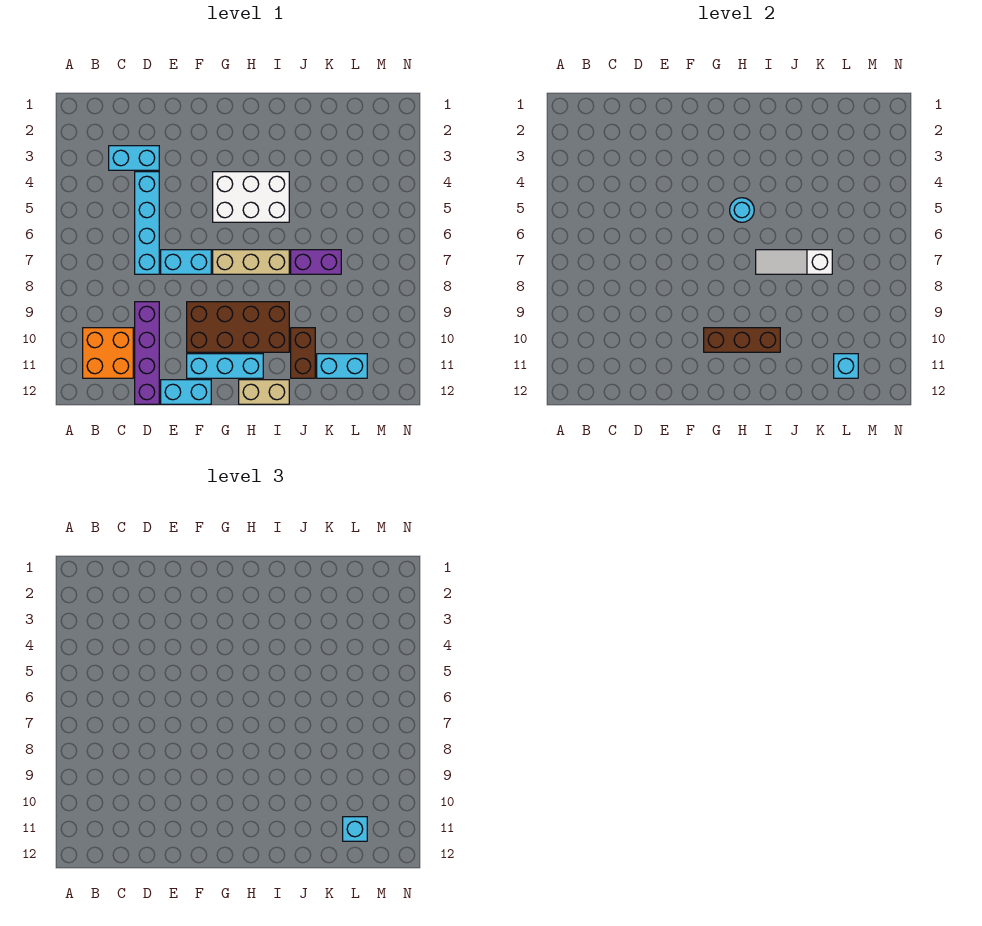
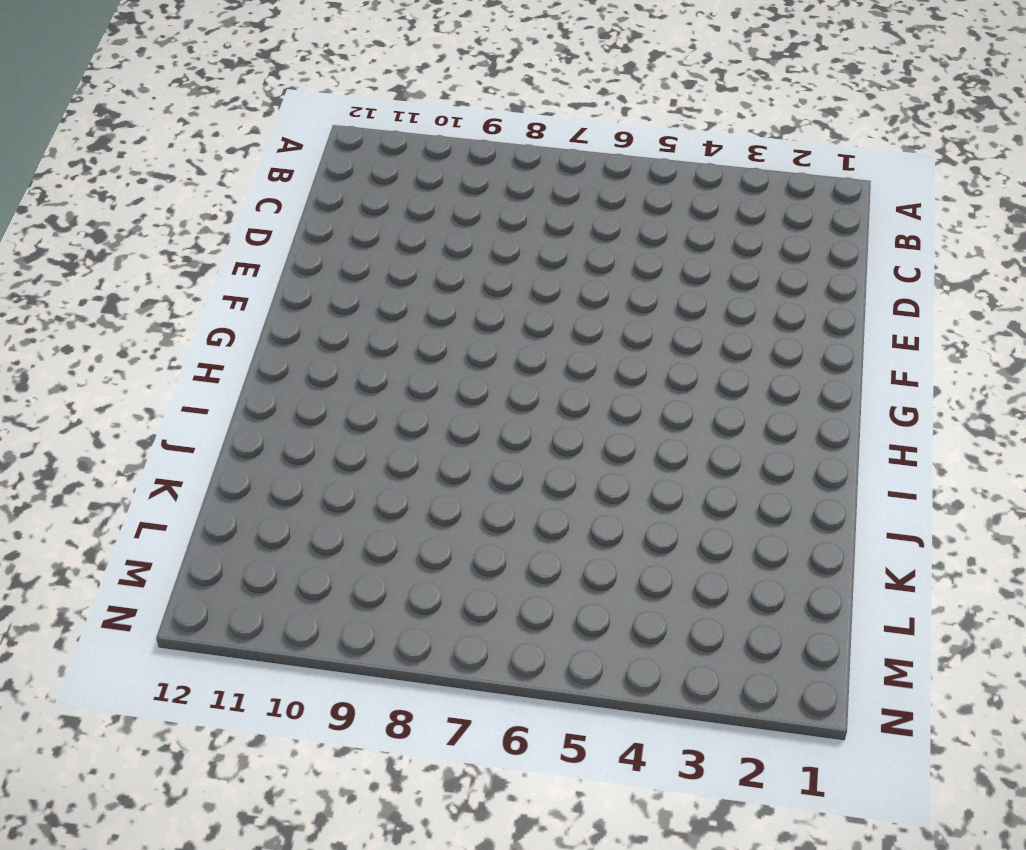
none -> orange brick B10:C11 level 1
none -> cyan brick C3:D3 level 1
none -> cyan brick D4:D7 level 1

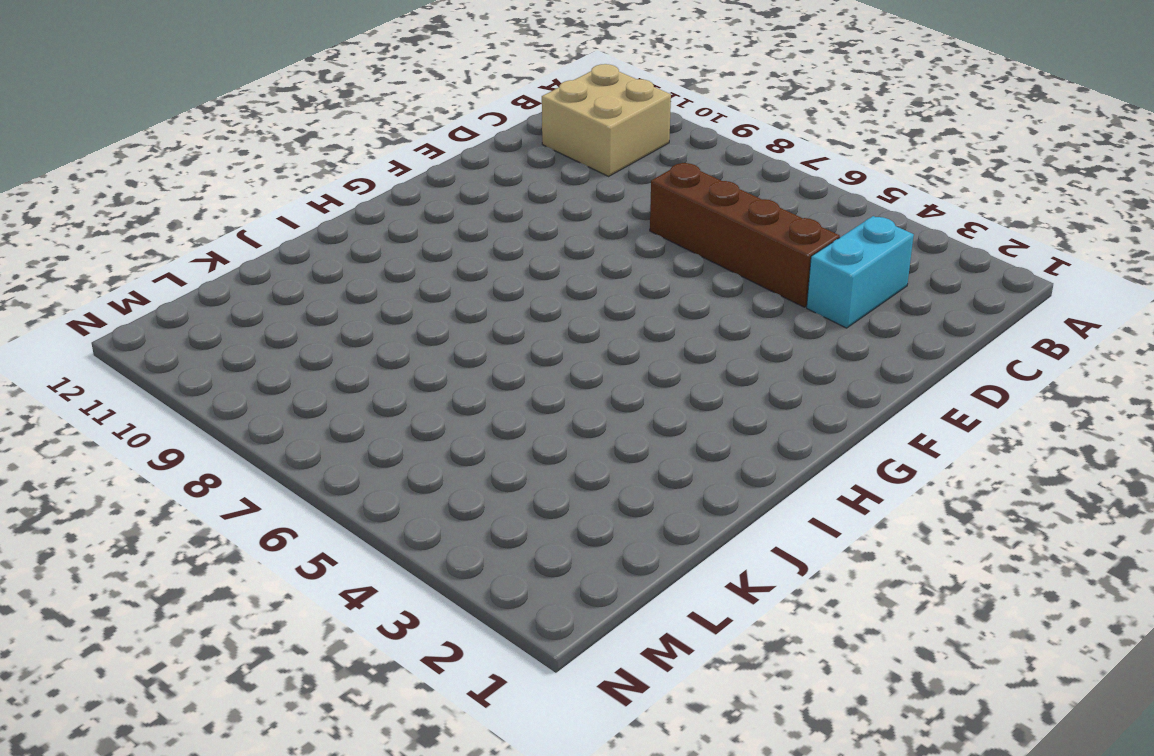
tan brick B10:C11 level 1 -> orange brick B10:C11 level 1
brown brick D4:D7 level 1 -> cyan brick D4:D7 level 1
none -> purple brick D9:D12 level 1
none -> cyan brick E7:F7 level 1
none -> cyan brick E12:F12 level 1

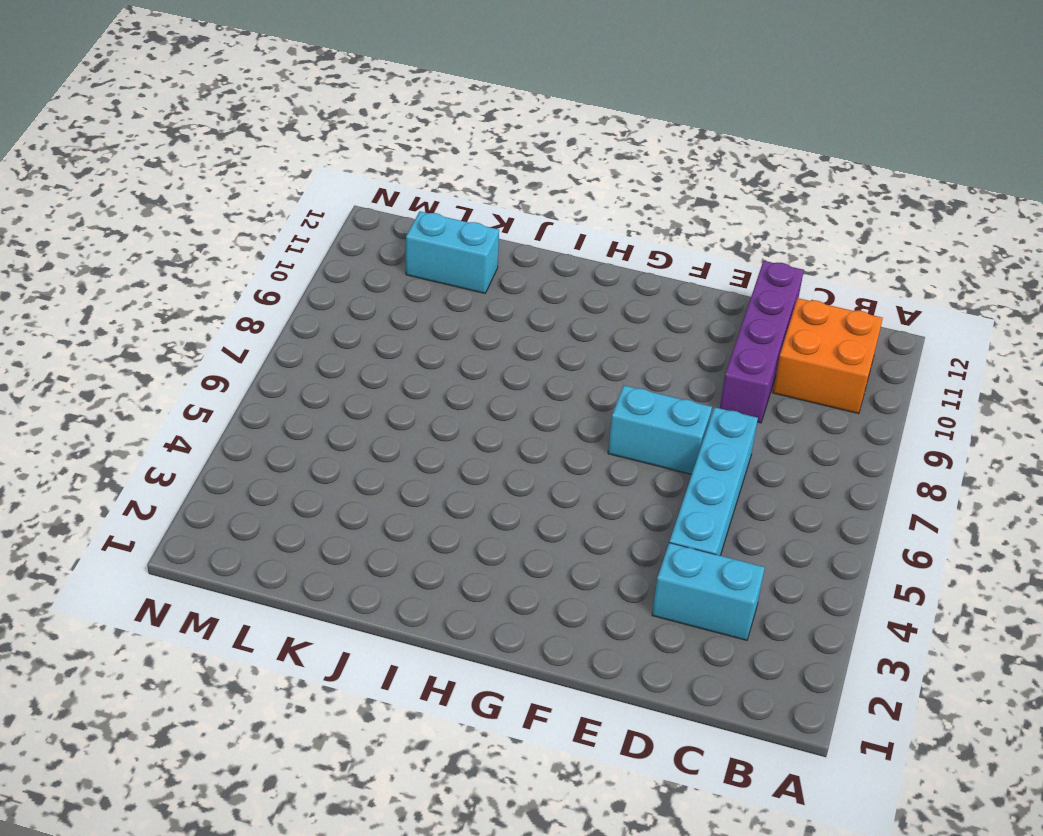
none -> cyan brick E12:F12 level 1
none -> brown brick F9:I10 level 1
none -> cyan brick F11:H11 level 1

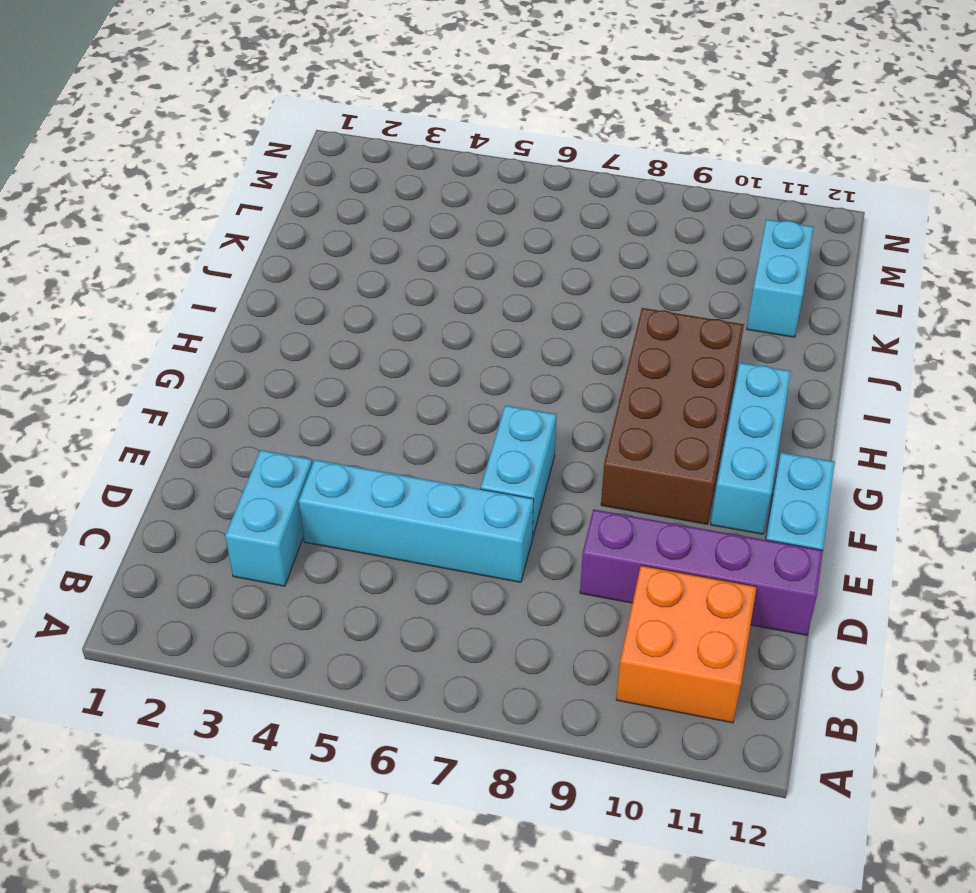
none -> white brick G4:I5 level 1
none -> tan brick G7:I7 level 1
none -> tan brick H12:I12 level 1

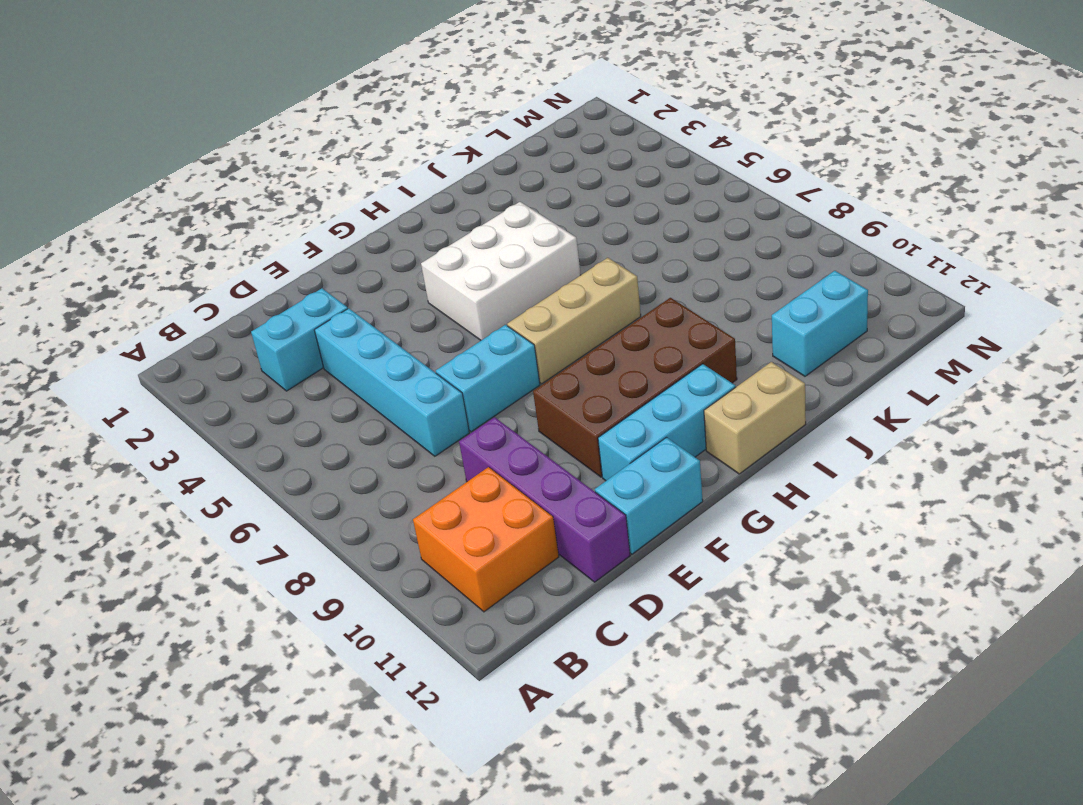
none -> purple brick J7:K7 level 1
none -> brown brick J10:J11 level 1
none -> brown brick G10:I10 level 2

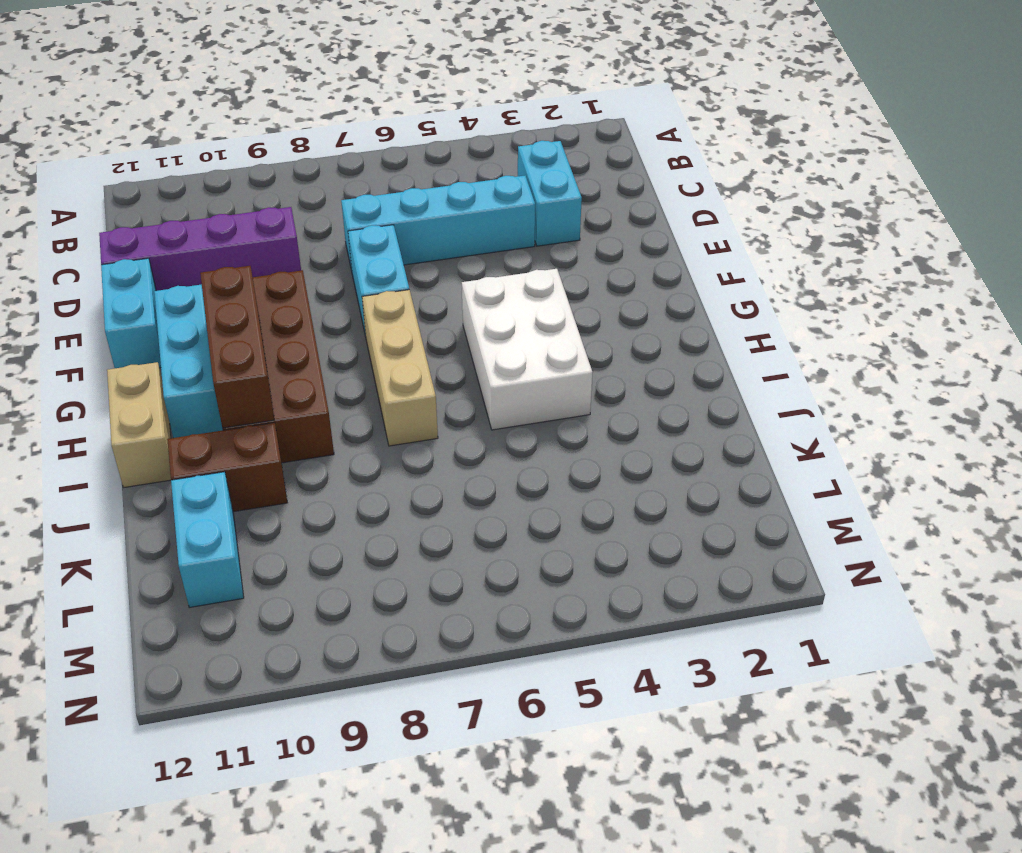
none -> orange brick B10:C11 level 1
none -> purple brick J7:K7 level 1
none -> cyan round brick H5 level 2

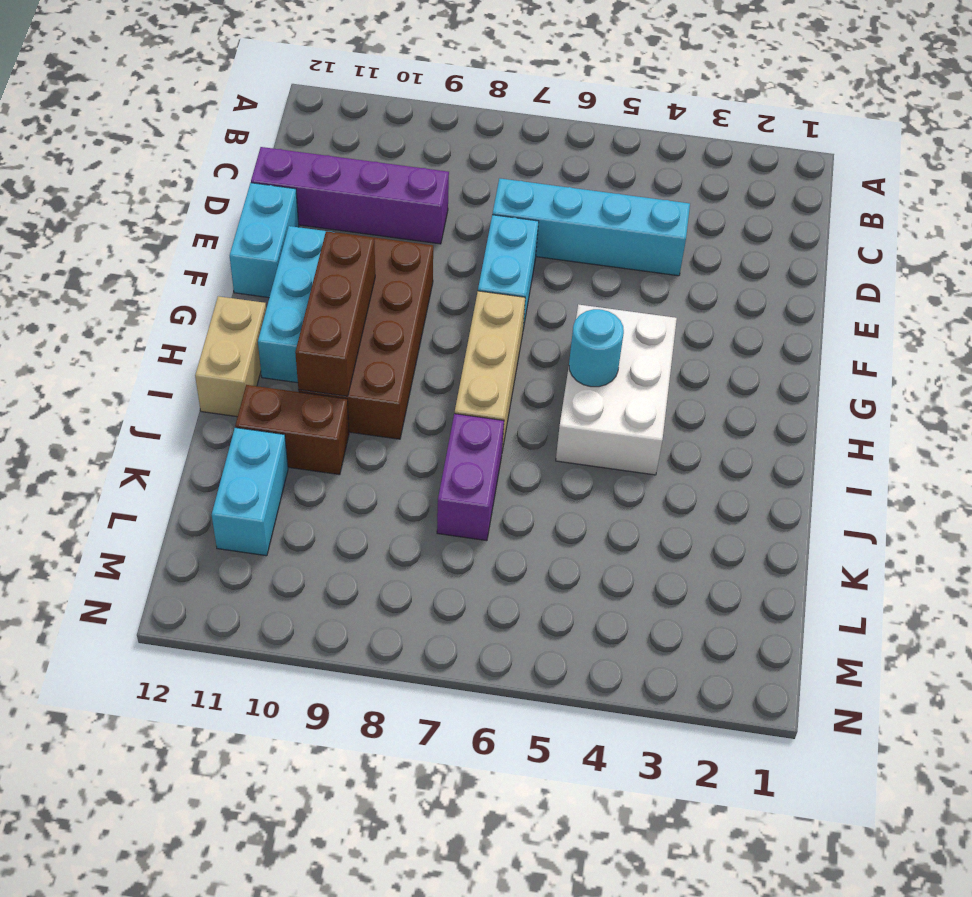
none -> orange brick B10:C11 level 1
none -> cyan brick C3:D3 level 1
none -> white slope I7:K7 level 2 top K

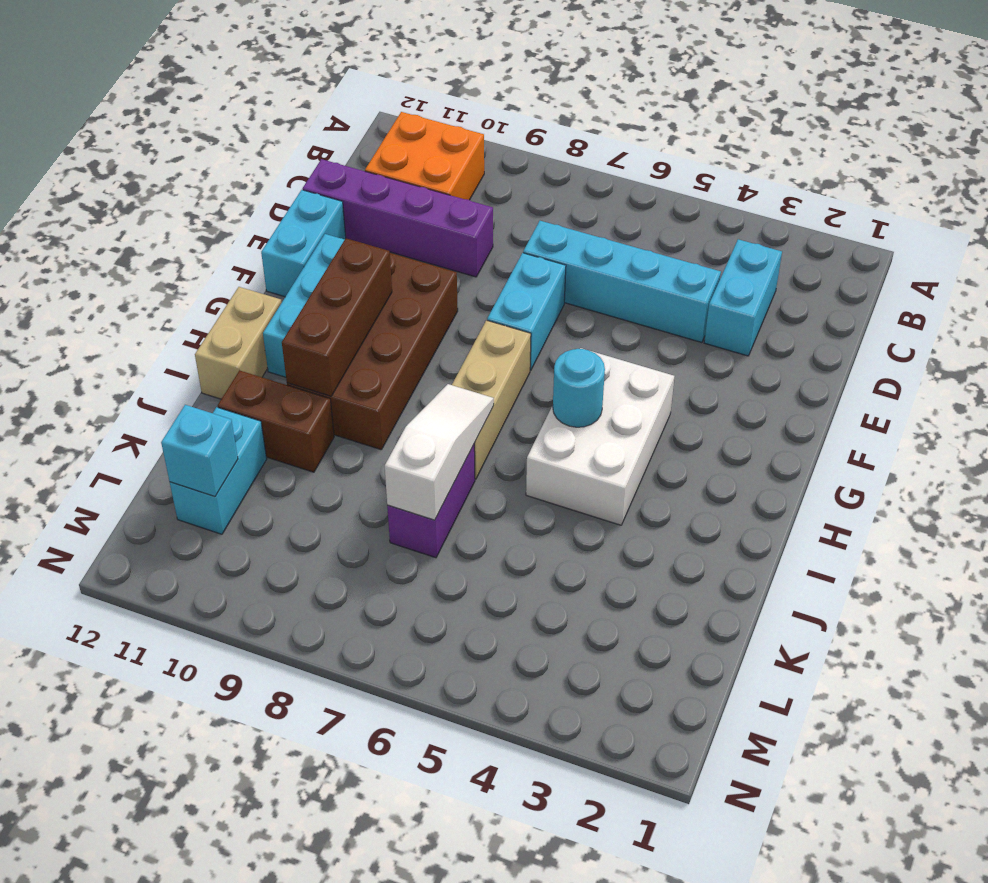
none -> cyan brick L11 level 3

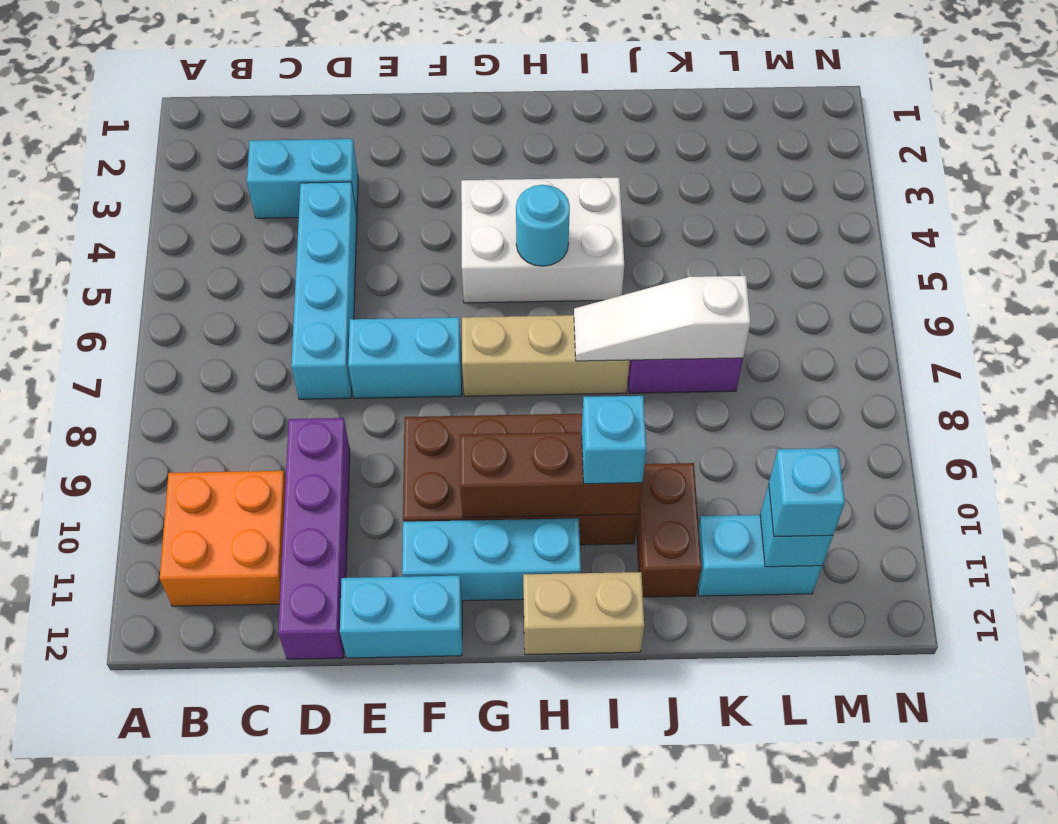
cyan brick I10 level 3 -> none

